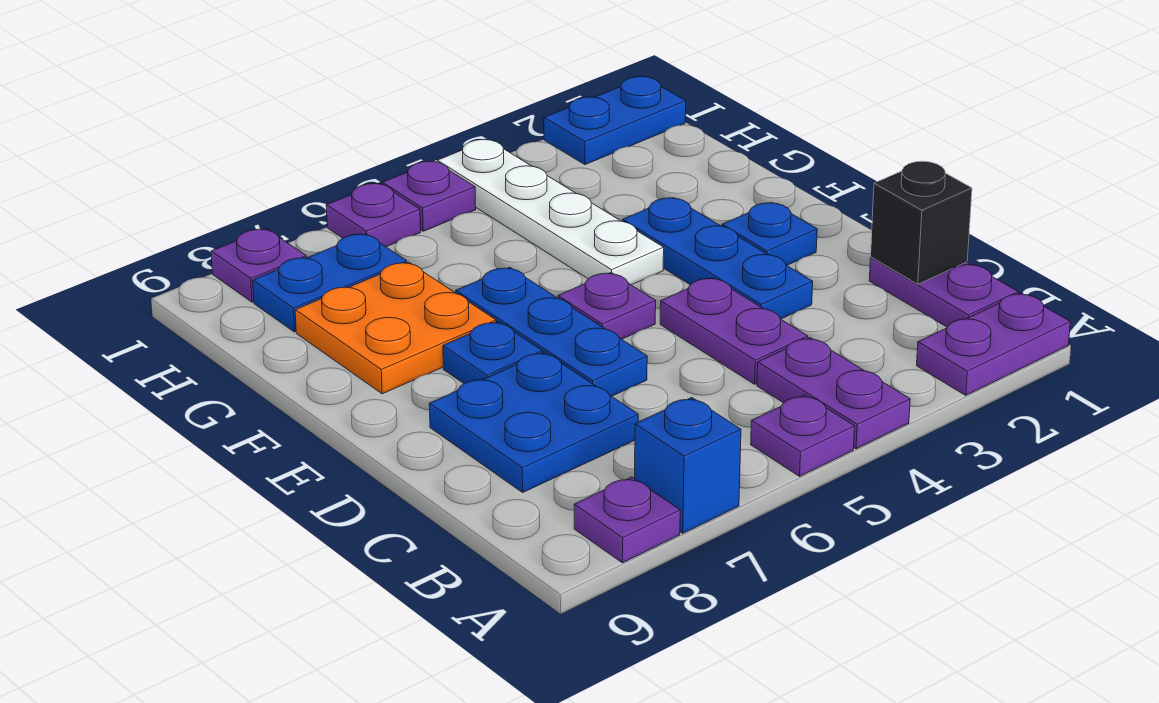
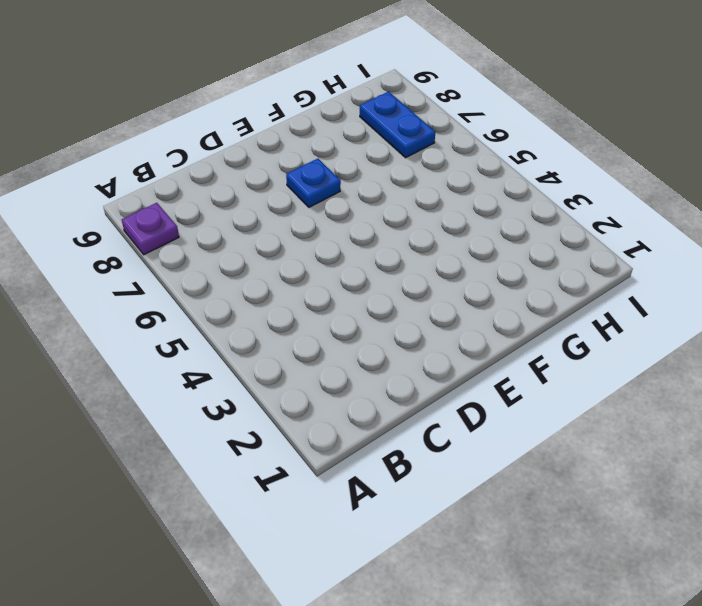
none -> purple plate A1:A2 level 1
none -> purple plate A4:B4 level 1
none -> purple plate A5 level 1

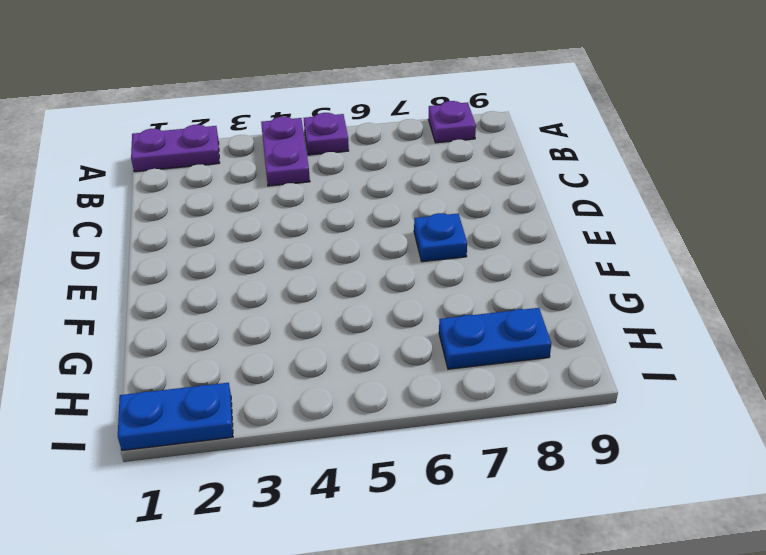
none -> blue brick A7 level 1
none -> purple plate B1:C1 level 1
none -> purple plate C4:D4 level 1

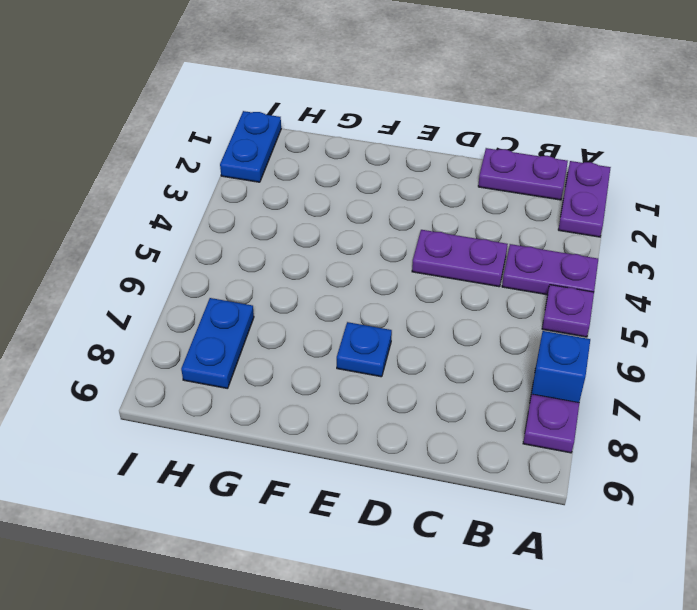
none -> blue plate C7:D8 level 1
none -> blue plate D3:F3 level 1
none -> blue plate D6:F6 level 1

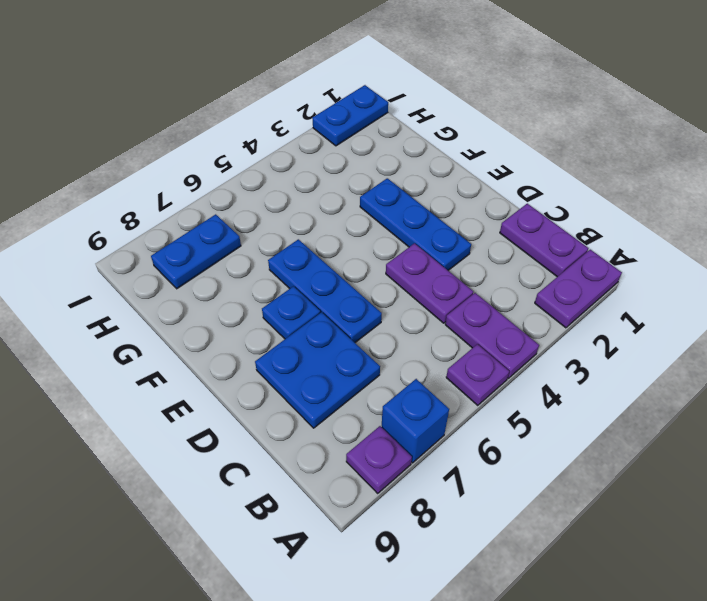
none -> blue plate E2 level 1
none -> purple plate E5 level 1
none -> white plate F4:I4 level 1

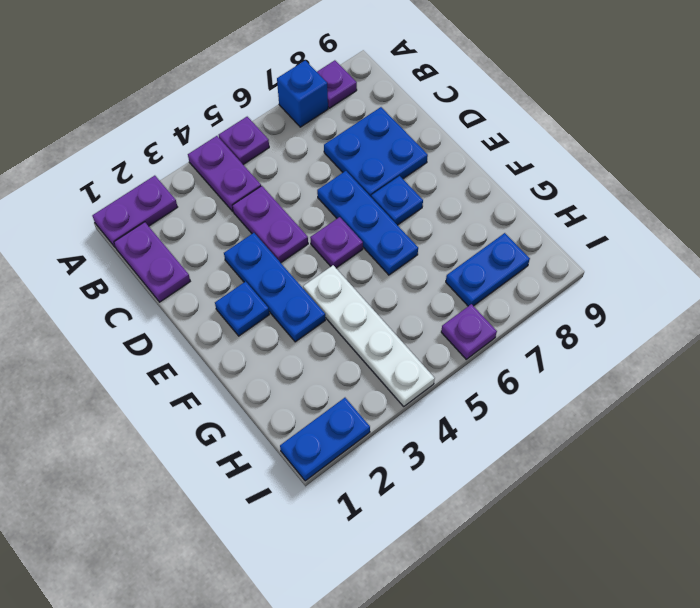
none -> orange plate F7:G8 level 1
none -> purple plate I5 level 1
none -> purple plate I8 level 1

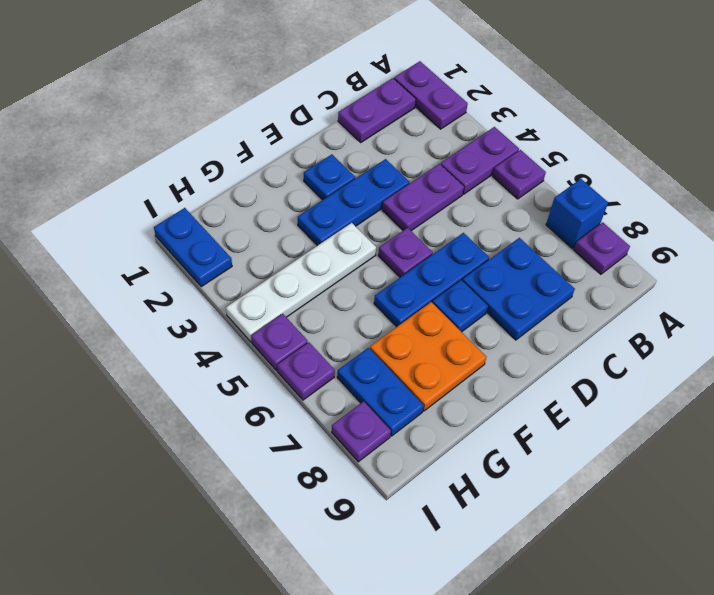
none -> black brick C1 level 2

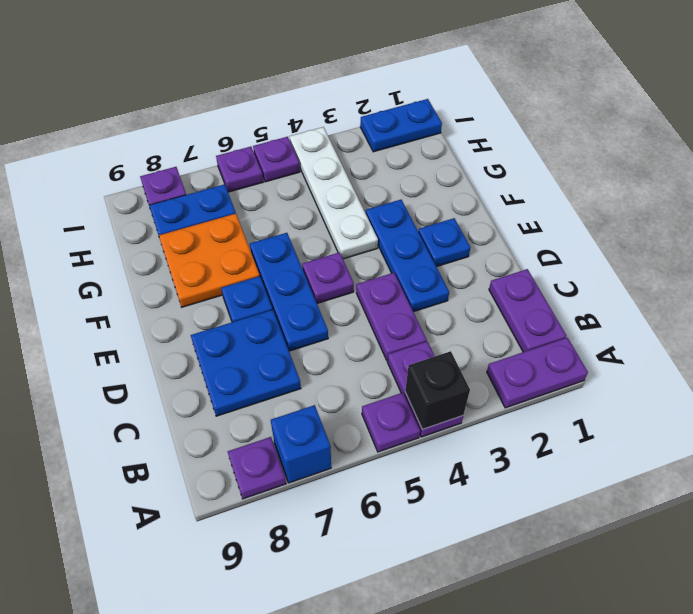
black brick A4 level 2 -> black brick C1 level 2

